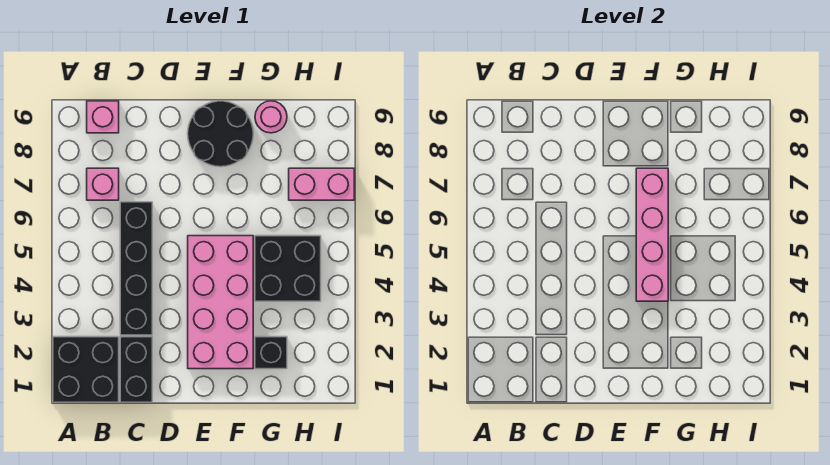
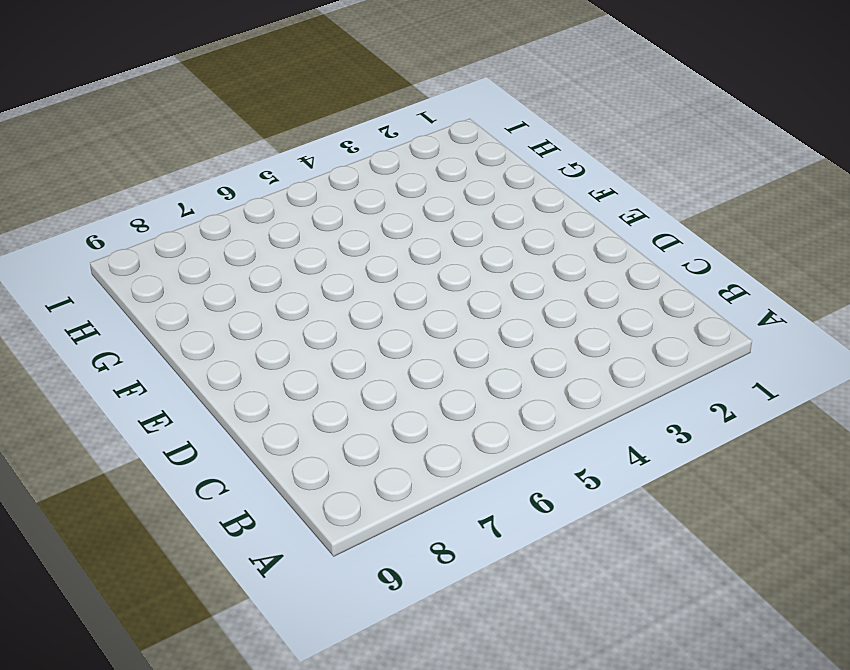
none -> black brick A1:B2 level 1
none -> pink brick B7 level 1
none -> pink brick B9 level 1

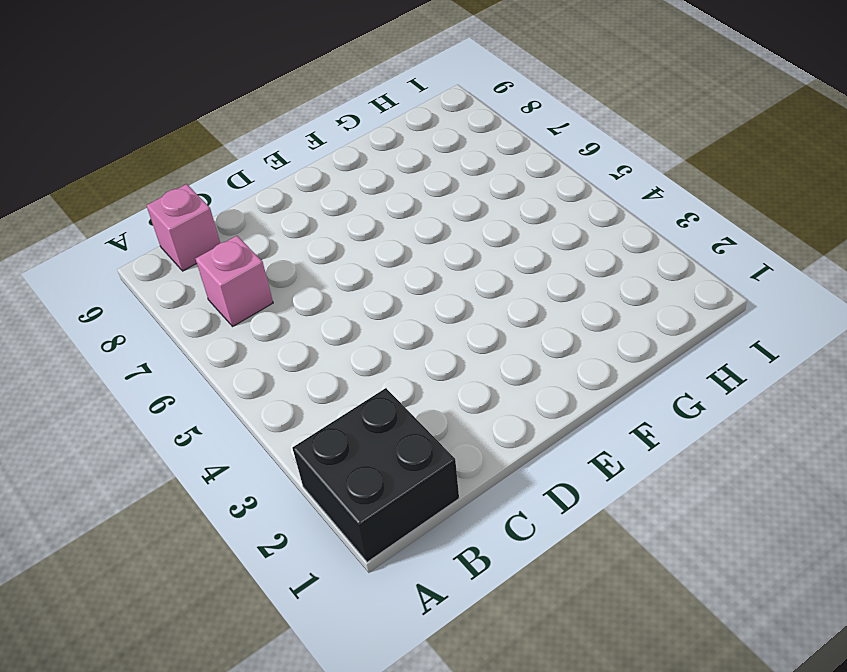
none -> black brick C1:C2 level 1
none -> black brick C3:C6 level 1
none -> pink brick E2:F5 level 1

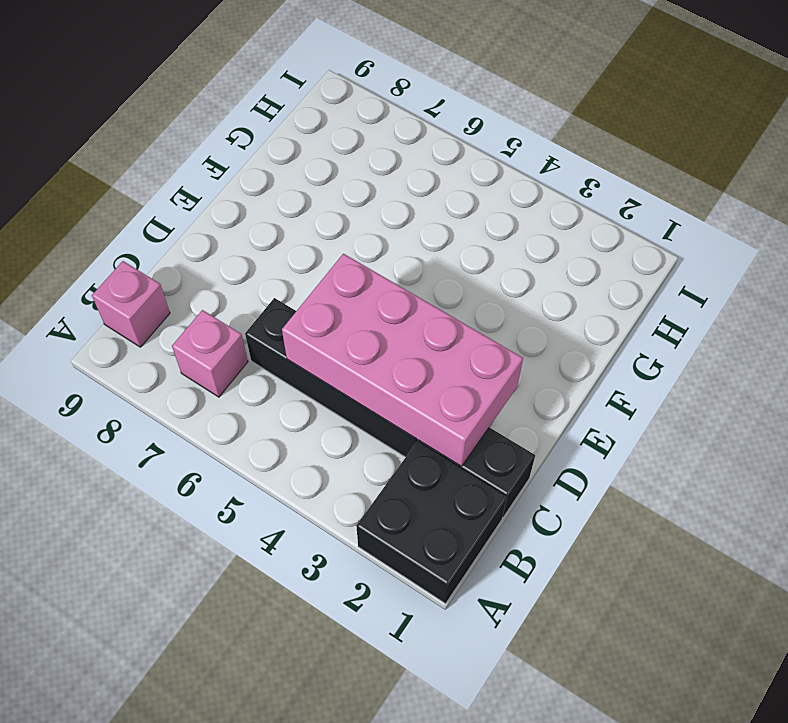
pink brick C2:D5 level 2 -> pink brick E2:F5 level 1
none -> black round brick E8:F9 level 1
none -> black brick G2 level 1
none -> black brick G4:H5 level 1

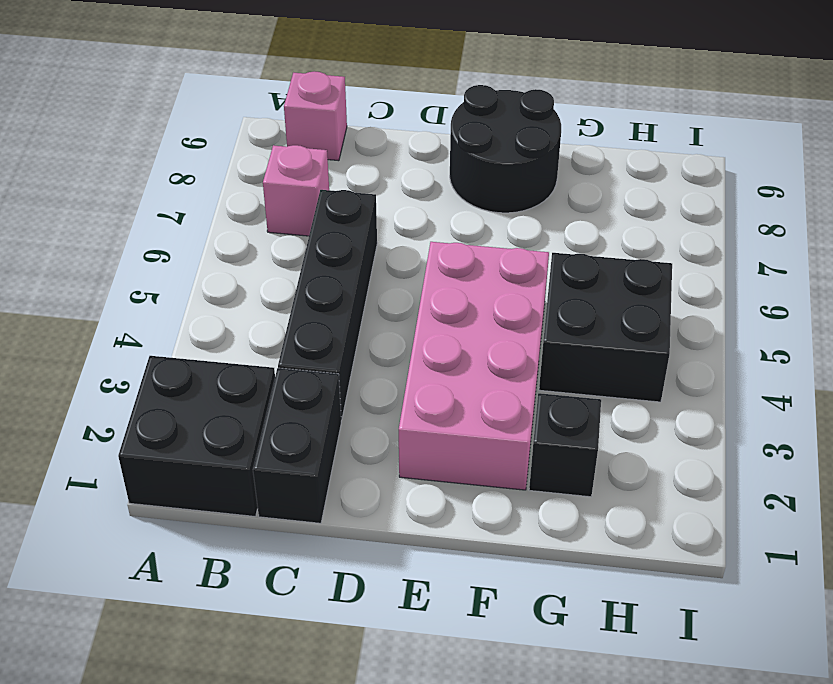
none -> pink round brick G9 level 1
none -> pink brick H7:I7 level 1
none -> pink brick F4:F7 level 2

